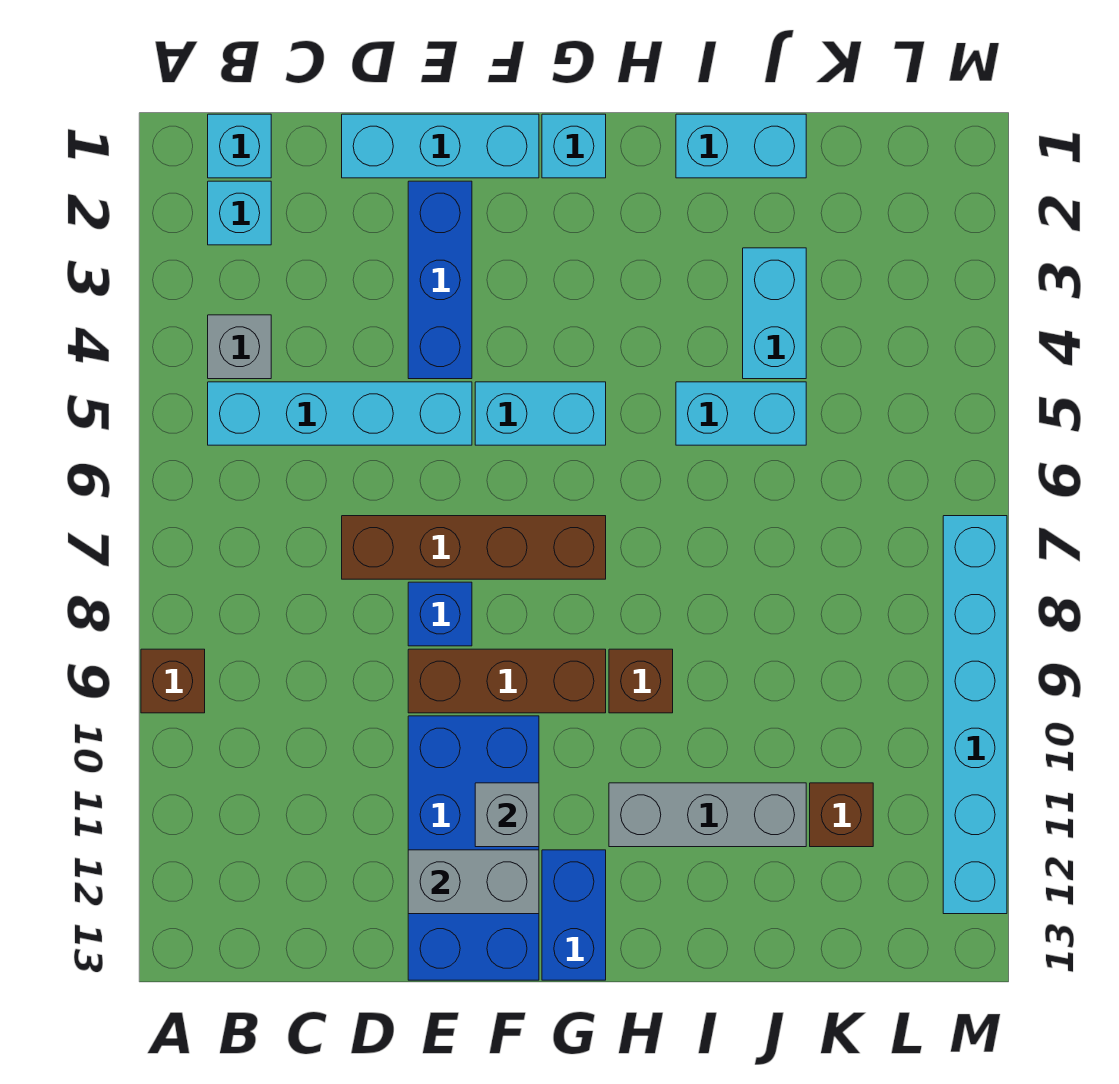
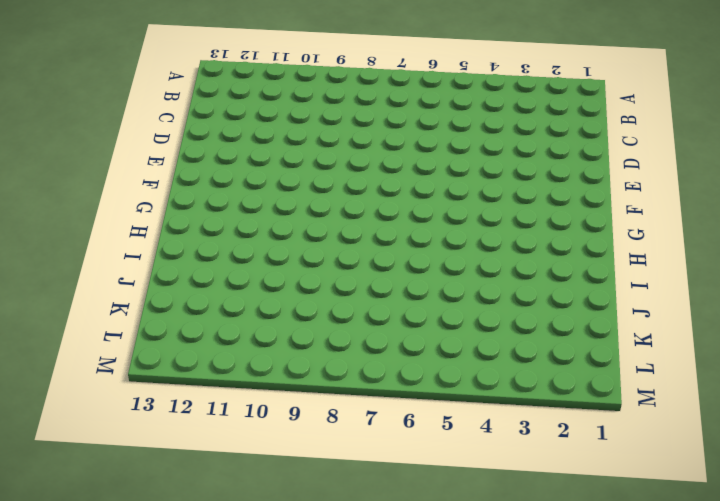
none -> brown brick A9 level 1
none -> cyan brick B1 level 1
none -> cyan brick B2 level 1

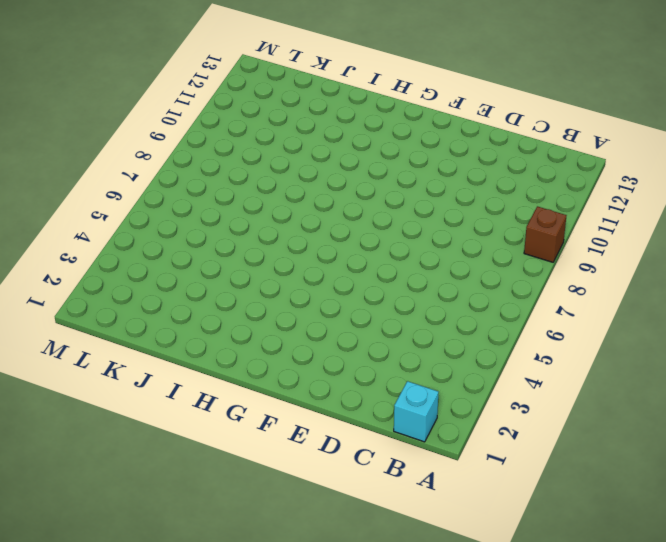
none -> cyan brick B2 level 1
none -> grey brick B4 level 1
none -> cyan brick B5:E5 level 1

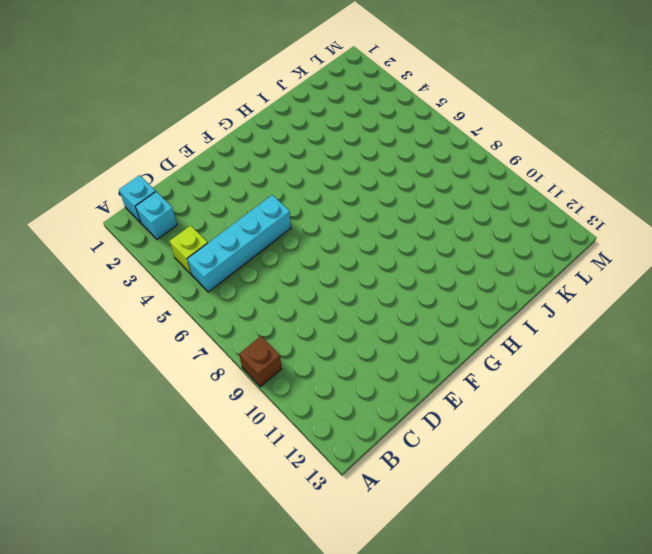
lime brick B4 level 1 -> grey brick B4 level 1
none -> cyan brick D1:F1 level 1
none -> brown brick D7:G7 level 1
none -> blue brick E2:E4 level 1

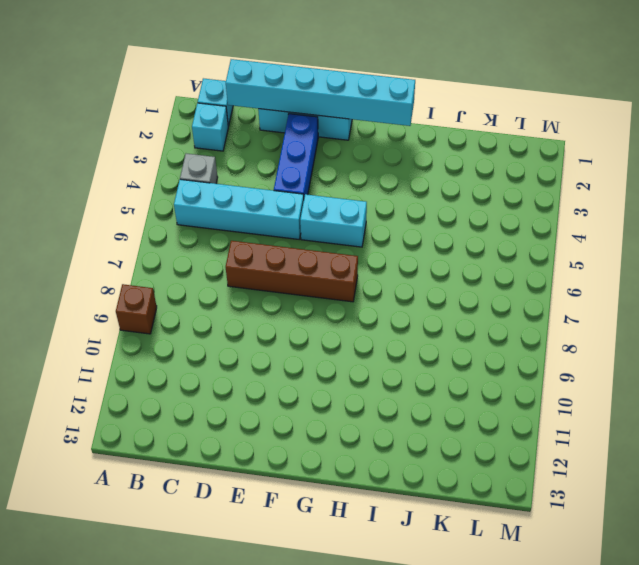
cyan brick C1:H1 level 2 -> cyan brick M7:M12 level 1
none -> blue brick E8 level 1
none -> brown brick E9:G9 level 1
none -> blue brick E10:F13 level 1

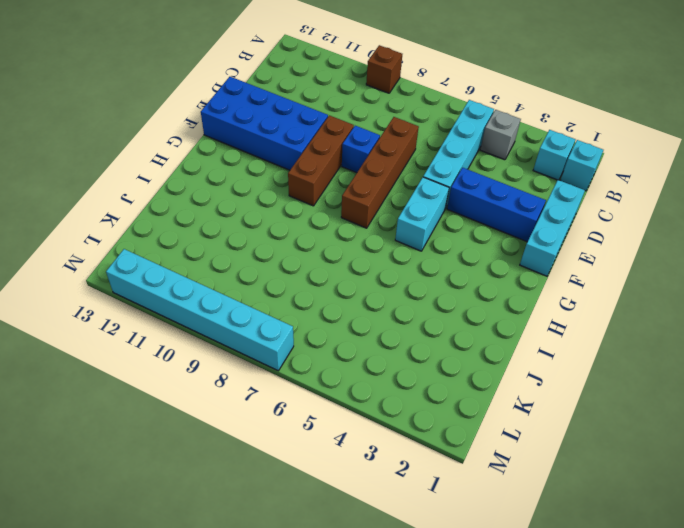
none -> cyan brick G1 level 1
none -> blue brick G12:G13 level 1
none -> brown brick H9 level 1

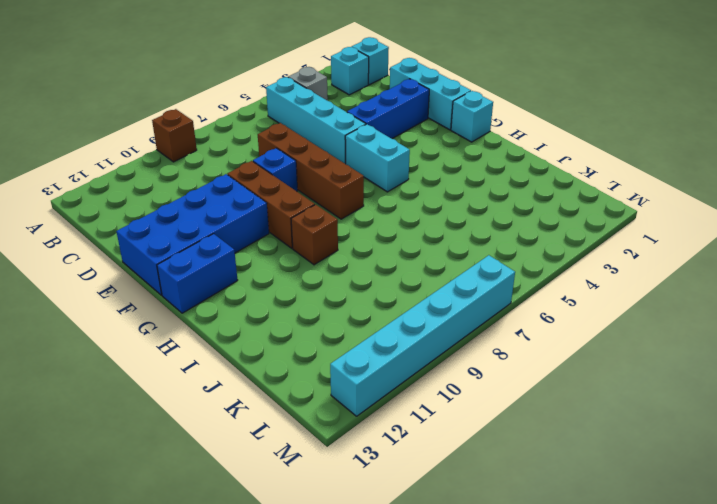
none -> grey brick H11:J11 level 1
none -> cyan brick I1:J1 level 1
none -> cyan brick I5:J5 level 1

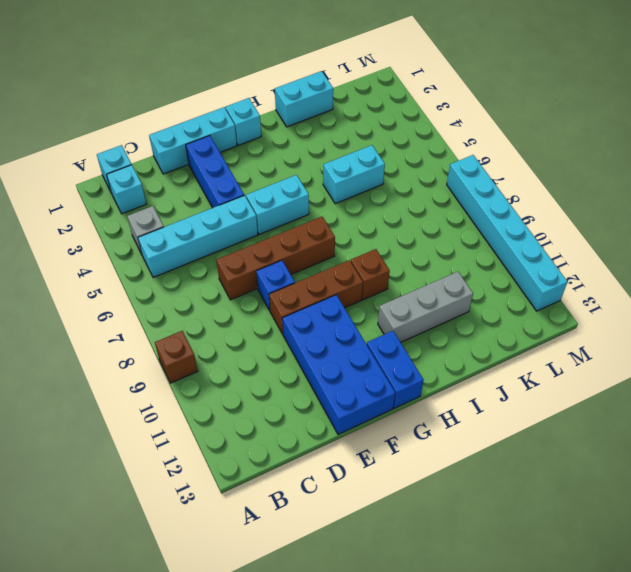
none -> cyan brick J3:J4 level 1
none -> brown brick K11 level 1
none -> grey brick E12:F12 level 2

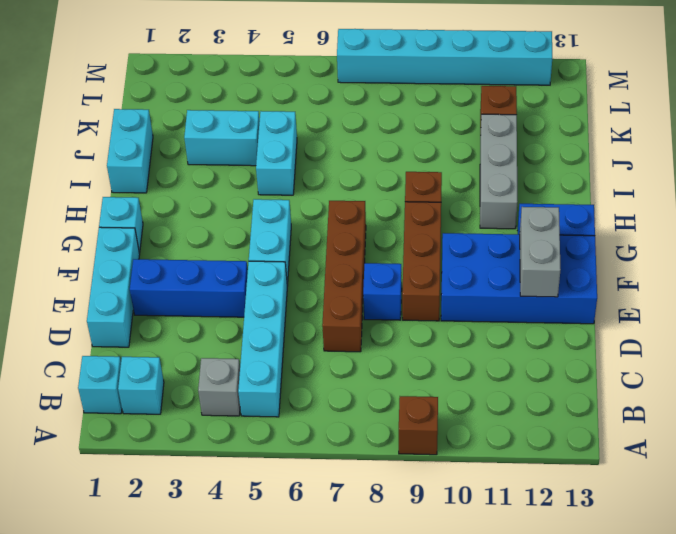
none -> grey brick F11 level 2

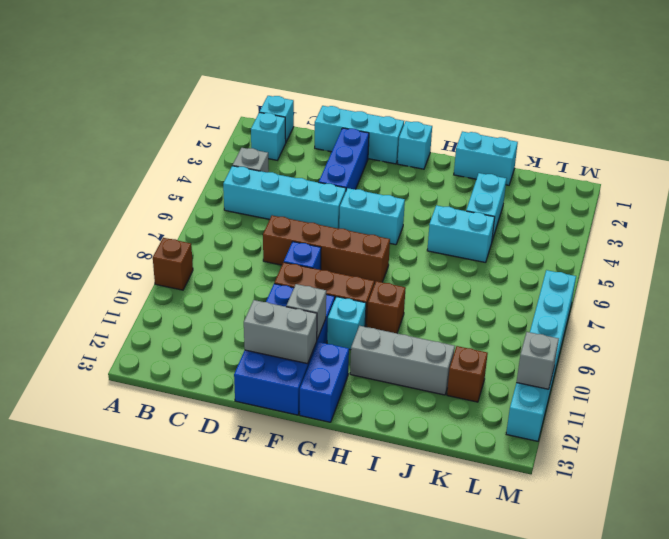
cyan brick G10 level 1 -> none
grey brick M11 level 2 -> none

